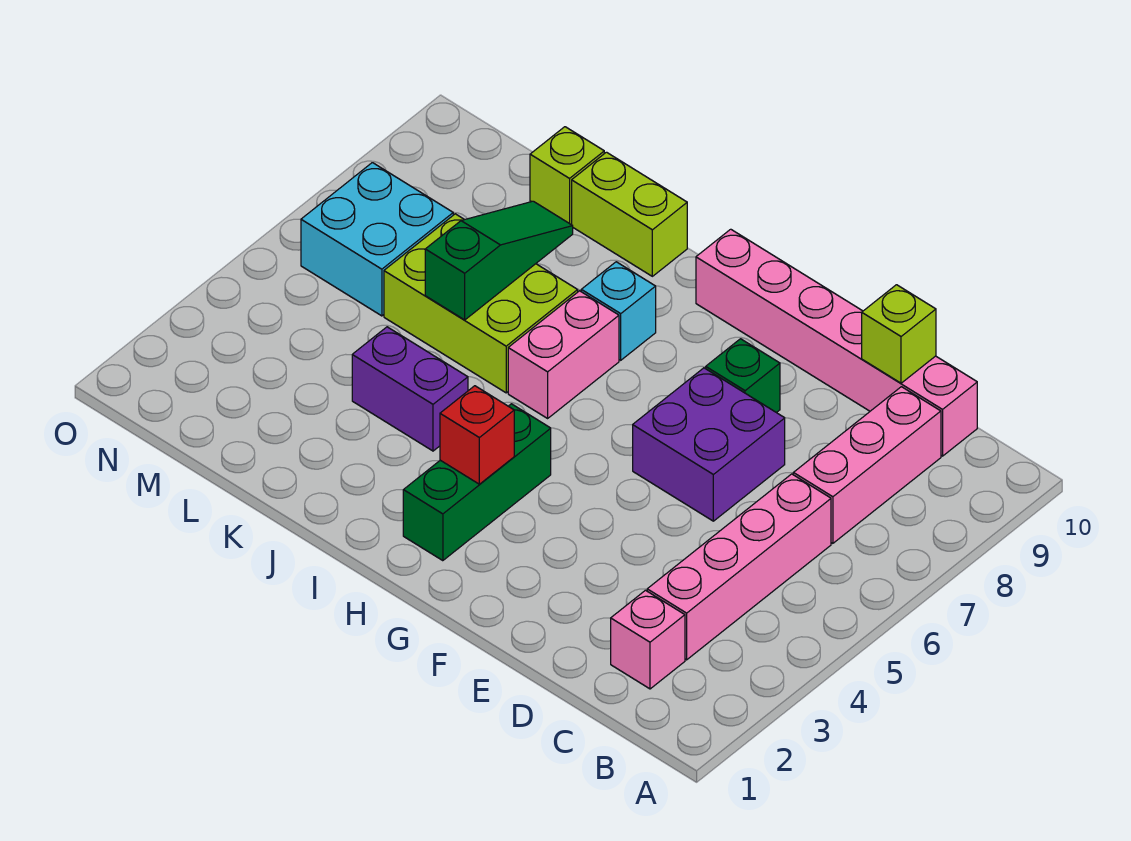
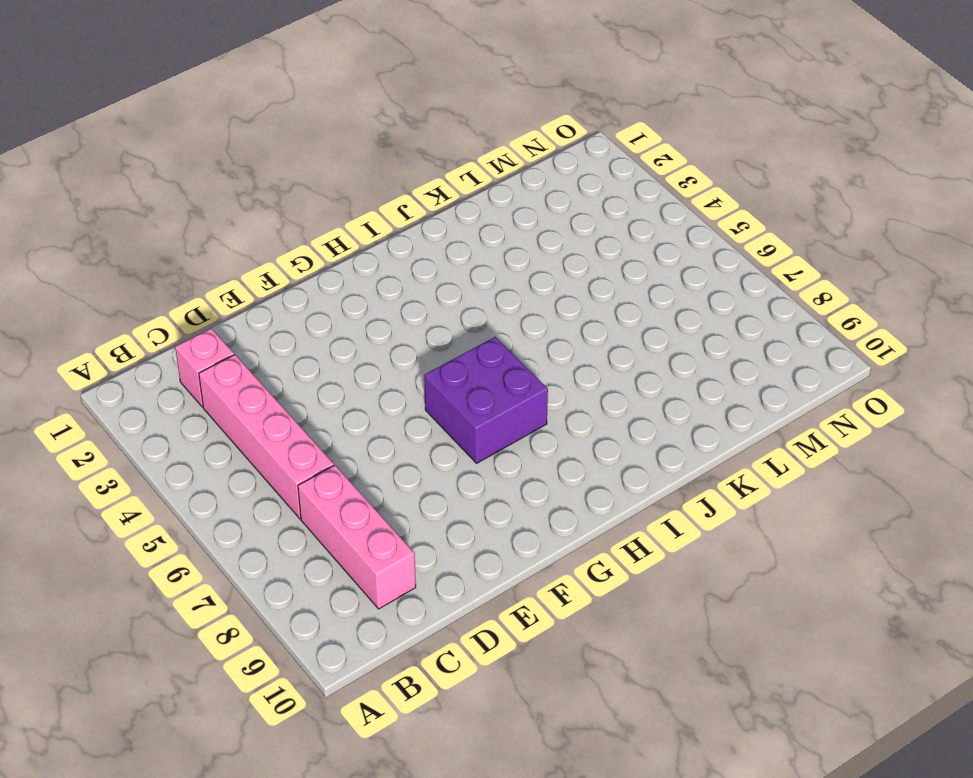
purple brick G6:H7 level 1 -> purple brick E6:F7 level 1
none -> pink brick C10:H10 level 1
none -> green brick F8 level 1
none -> green brick H2:H4 level 1

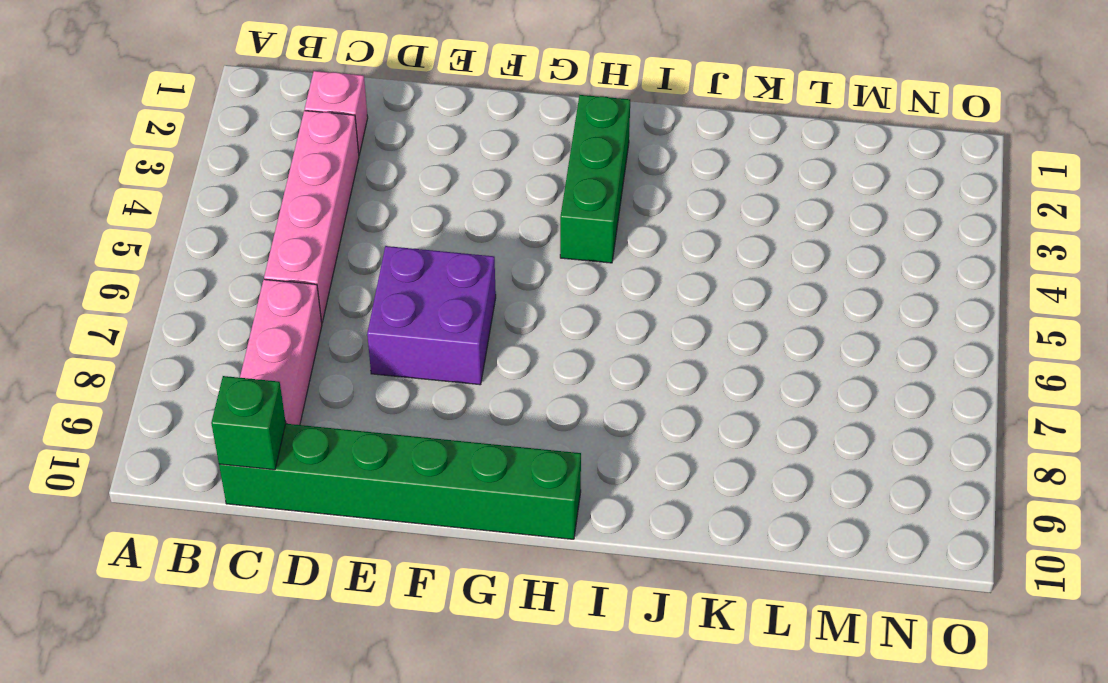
green brick C10:H10 level 1 -> pink brick C10:H10 level 1
green brick C10 level 2 -> green brick F8 level 1
none -> pink brick I6:I7 level 1
none -> cyan brick I8 level 1
none -> purple brick J4:K4 level 1

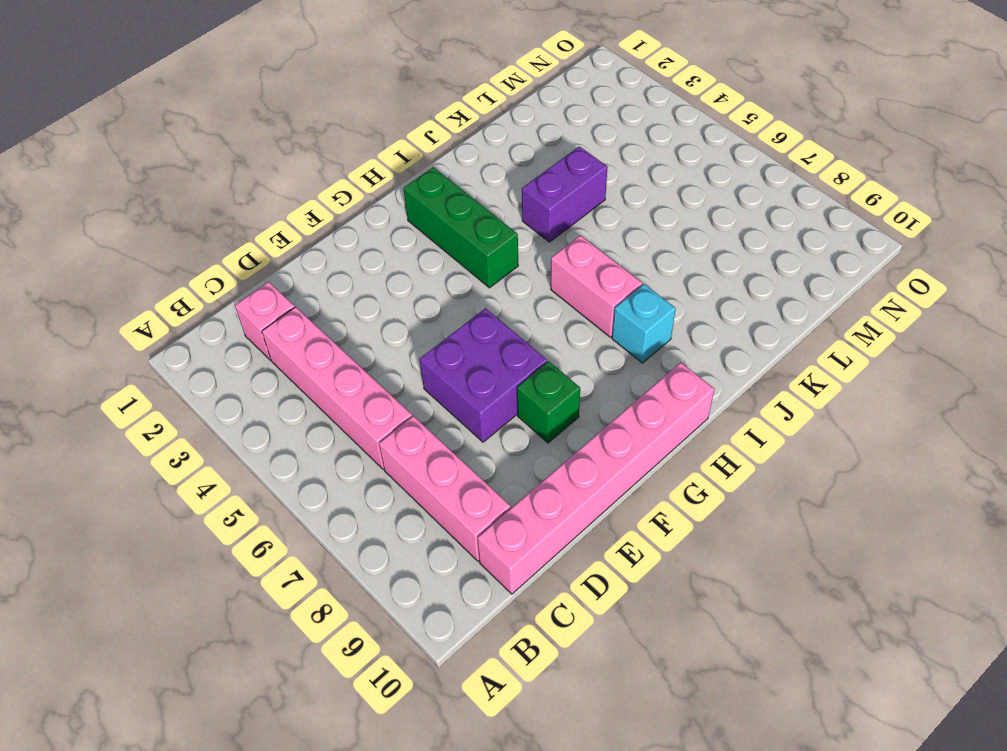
none -> lime brick J6:L7 level 1
none -> lime brick J10:K10 level 1
none -> lime brick L10 level 1

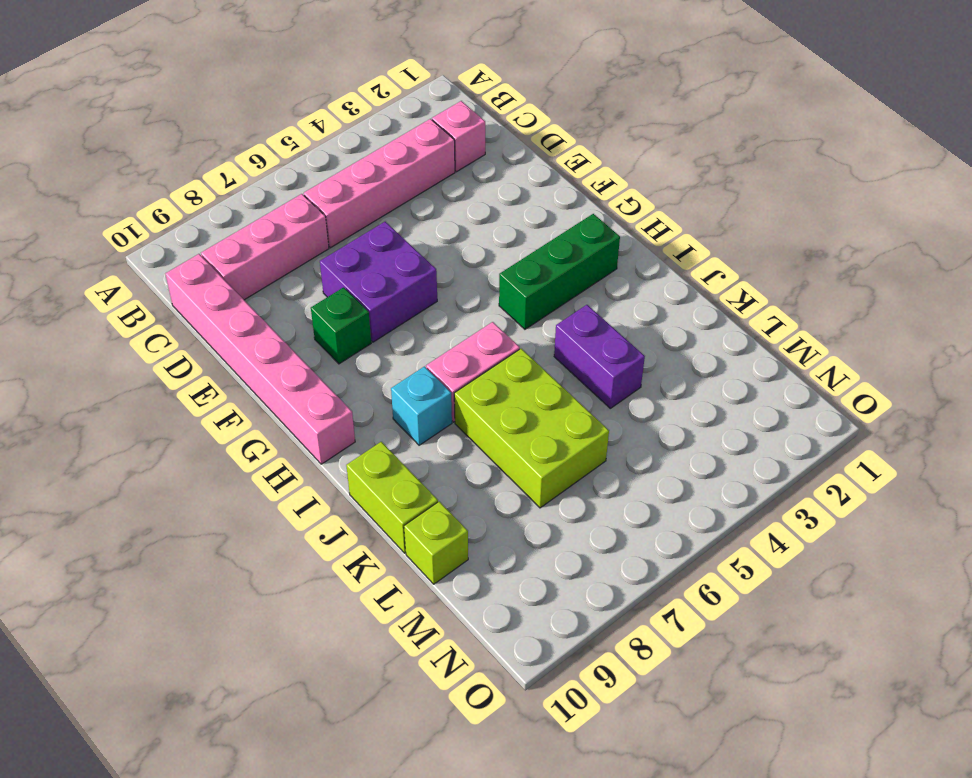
none -> cyan brick M6:N7 level 1
none -> lime brick D10 level 2
none -> red brick H3 level 2

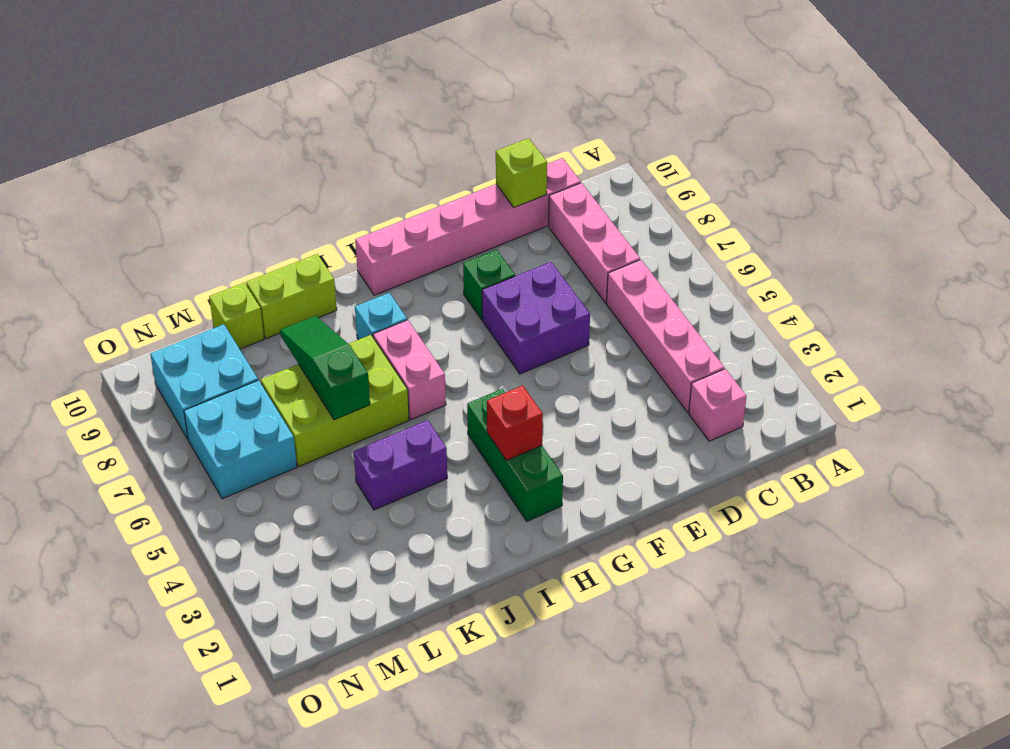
cyan brick M8:N9 level 1 -> none

